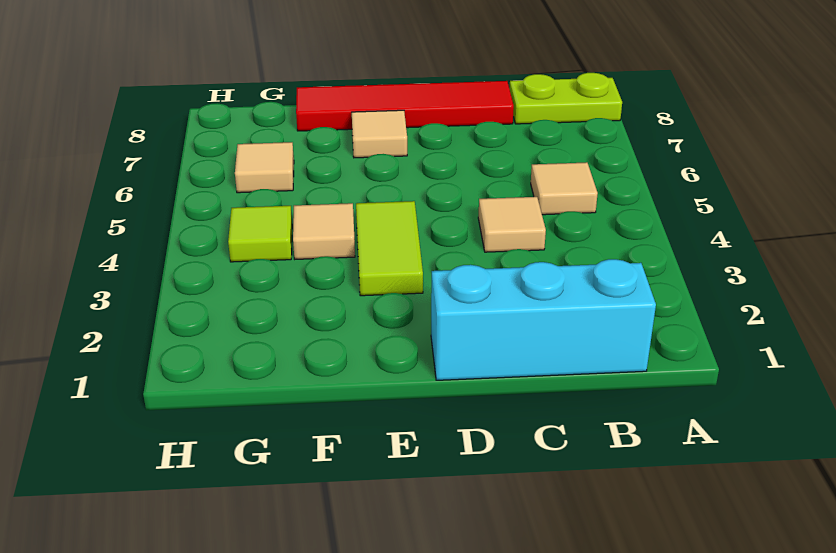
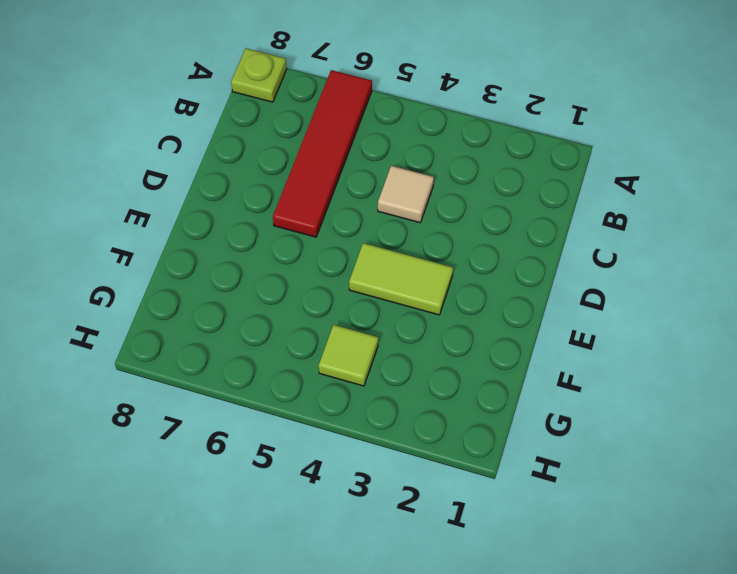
red tile A6:D6 level 1 -> red tile C8:F8 level 1
lime plate A8 level 1 -> lime plate A8:B8 level 1
none -> cyan brick B1:D1 level 1
none -> tan tile B5 level 1

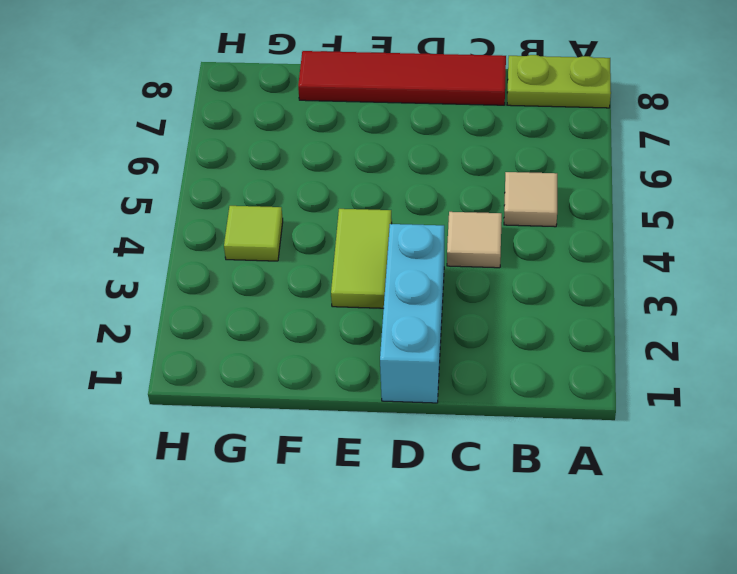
cyan brick D1:D3 level 1 -> cyan brick B1:D1 level 1
none -> tan tile E7 level 1
none -> tan tile F4 level 1

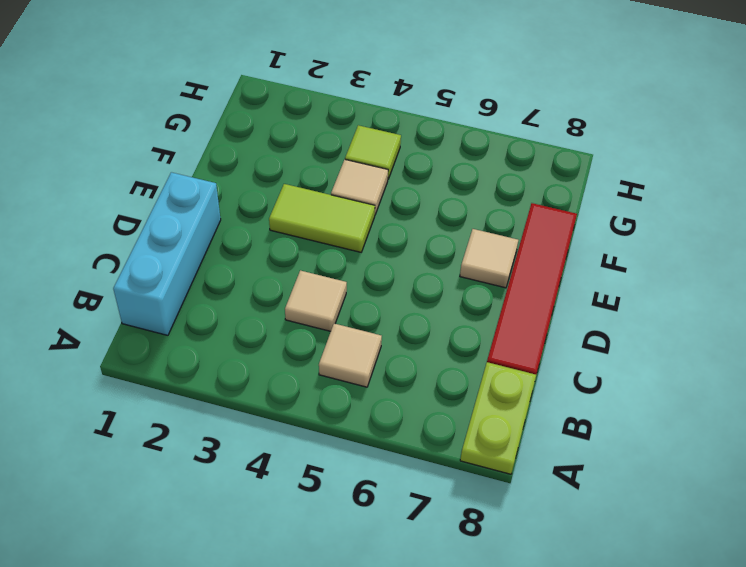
none -> tan tile G6 level 1

